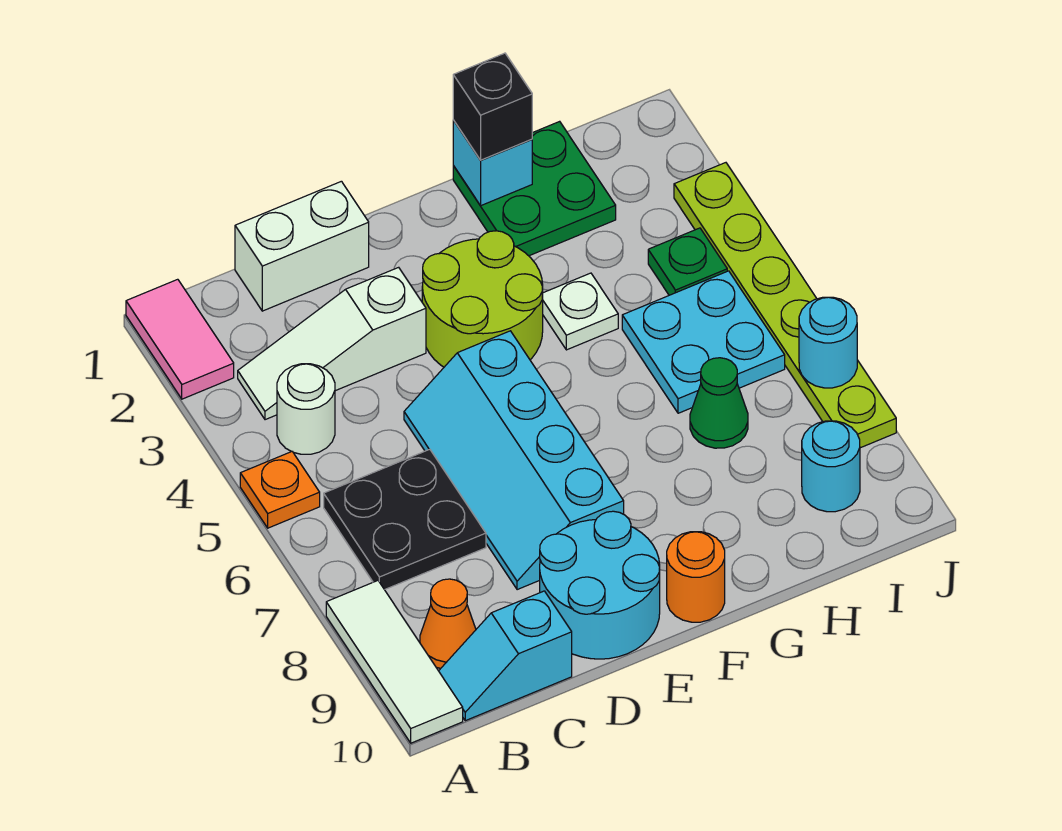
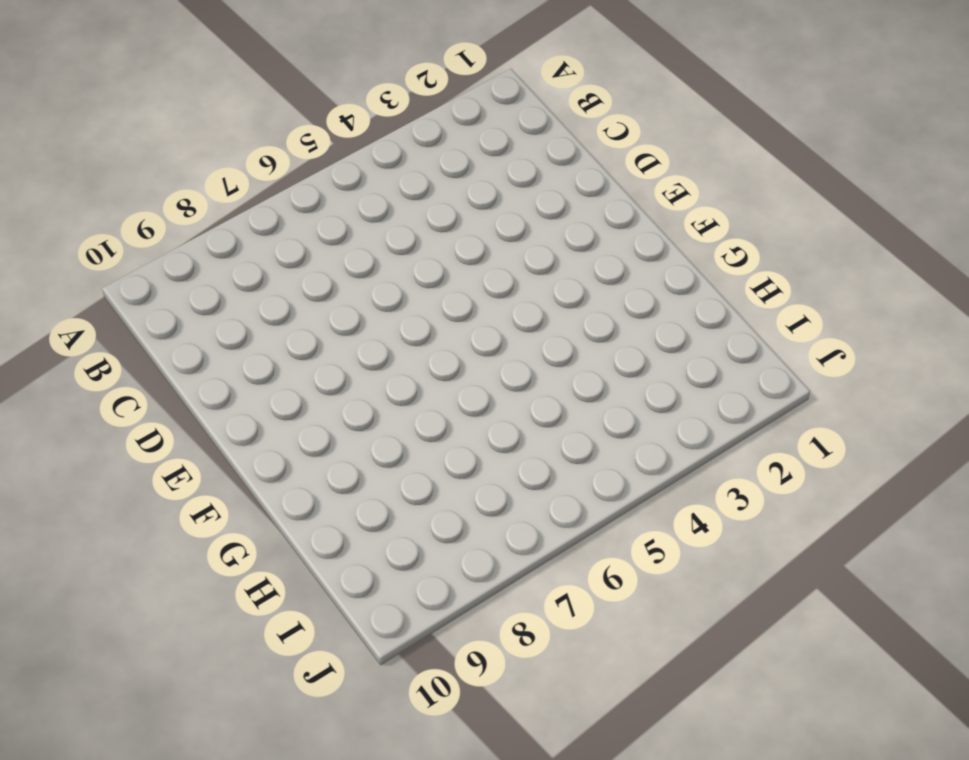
none -> pink tile A1:A2 level 1
none -> orange plate A5 level 1
none -> white tile A8:A10 level 1

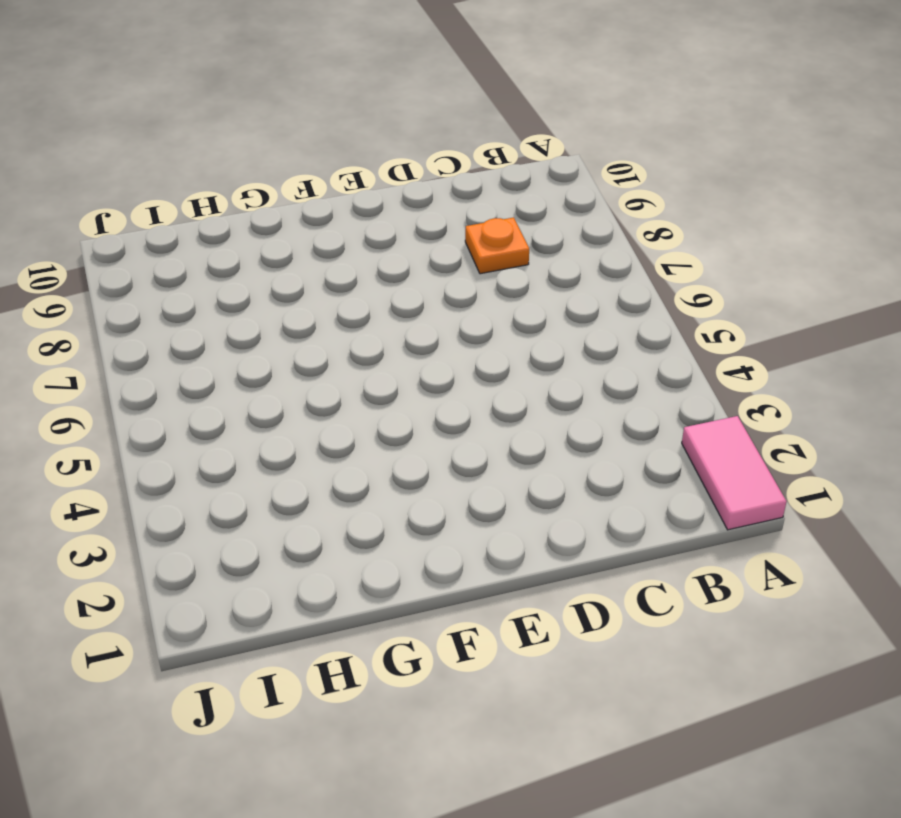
orange plate C8 level 1 -> orange plate A5 level 1
none -> white tile A8:A10 level 1
none -> white slope B3:D3 level 1 top D
none -> white round brick B4 level 1

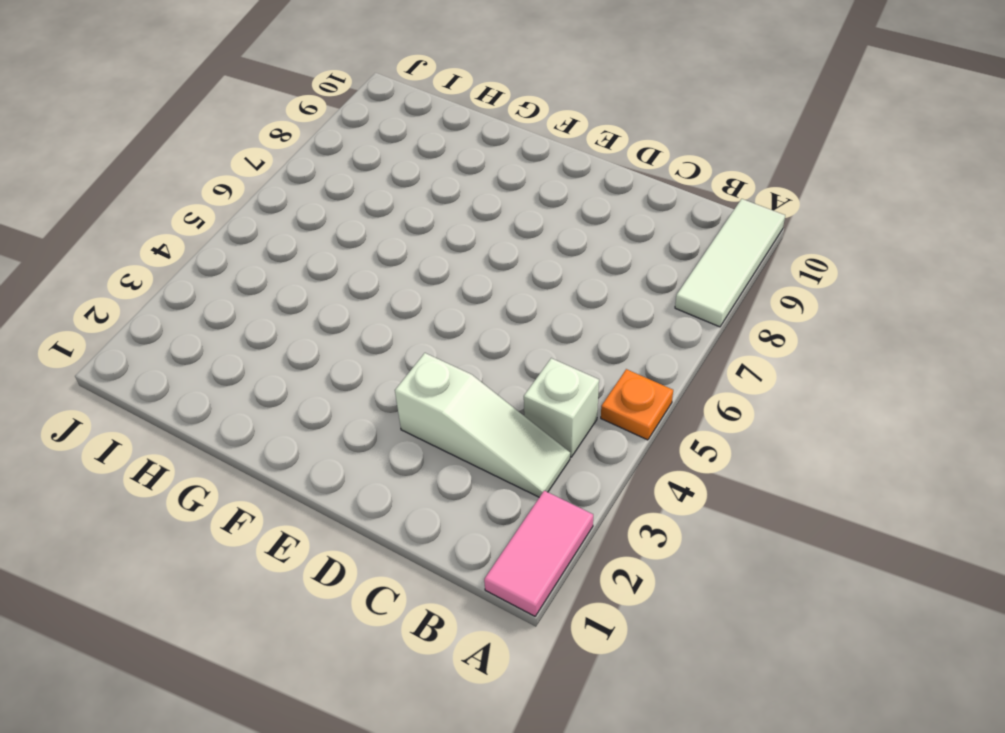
white brick B4 level 1 -> white round brick B4 level 1
none -> black plate B6:C7 level 1
none -> orange cone B9 level 1
none -> cyan slope B10:C10 level 1 top C

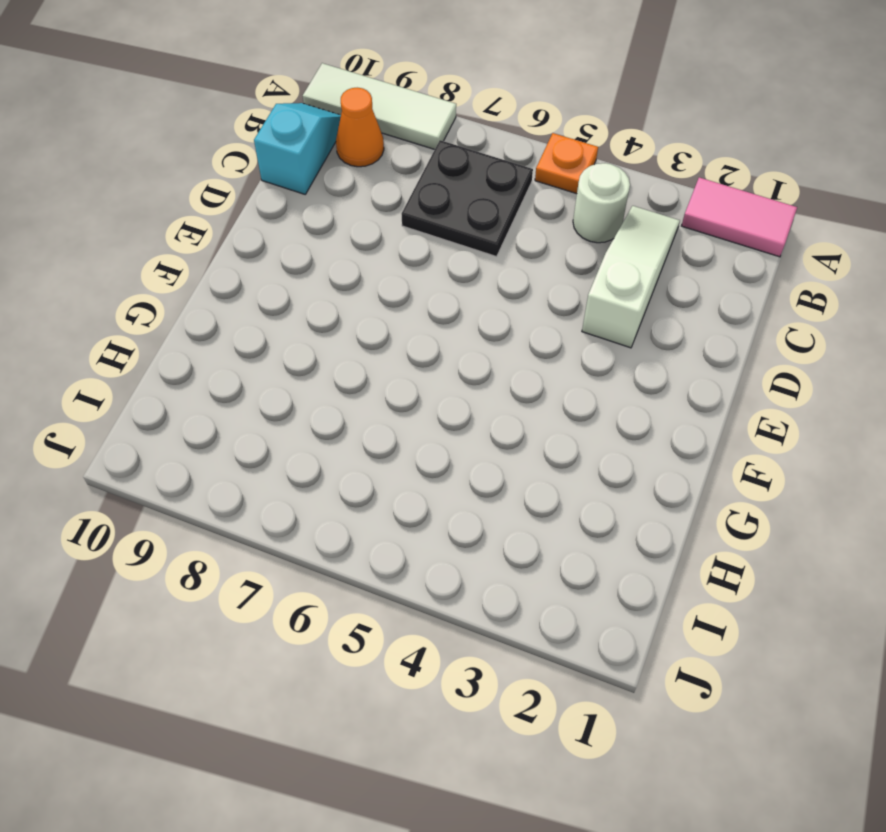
none -> white brick C1:D1 level 1
none -> cyan slope D5:E8 level 1 top E
none -> cyan round brick D9:E10 level 1

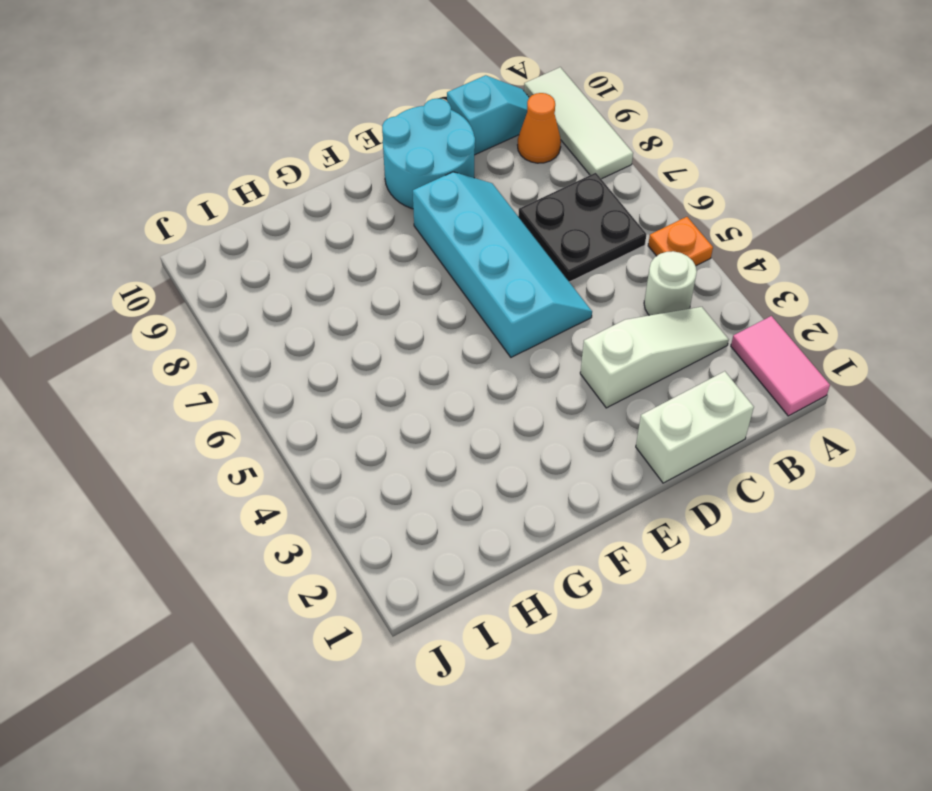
none -> lime round brick E3:F4 level 1
none -> orange round brick F10 level 1
none -> green plate G1:H2 level 1

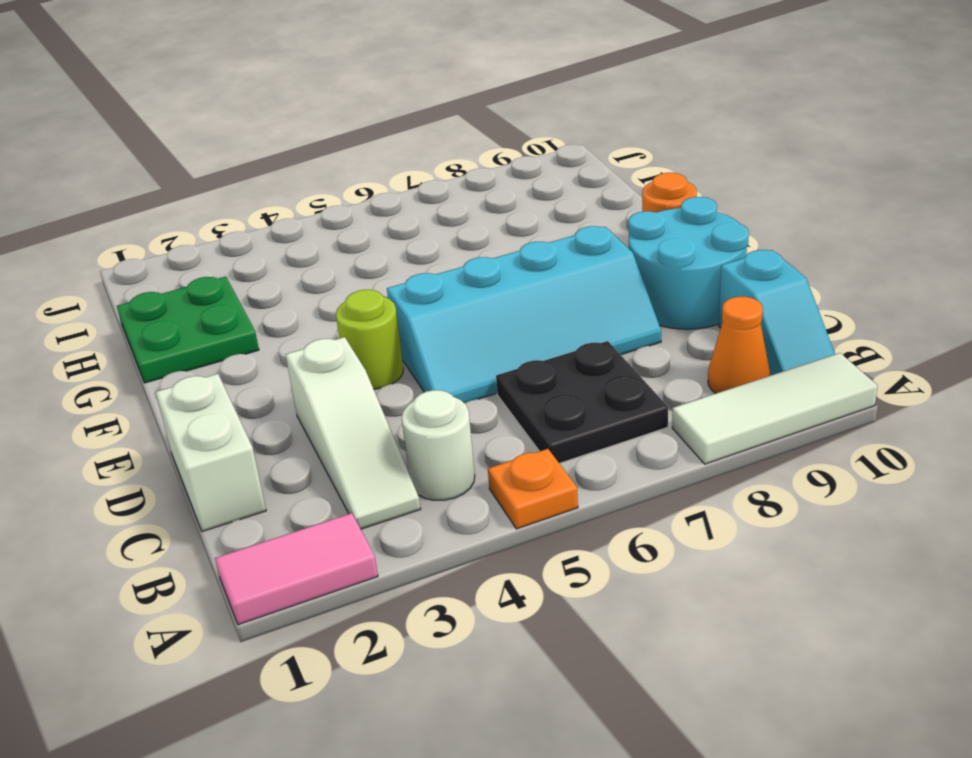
lime round brick E4 level 1 -> lime round brick E3:F4 level 1
none -> white plate G4 level 1
none -> cyan plate H5:I6 level 1
none -> green cone H7 level 1

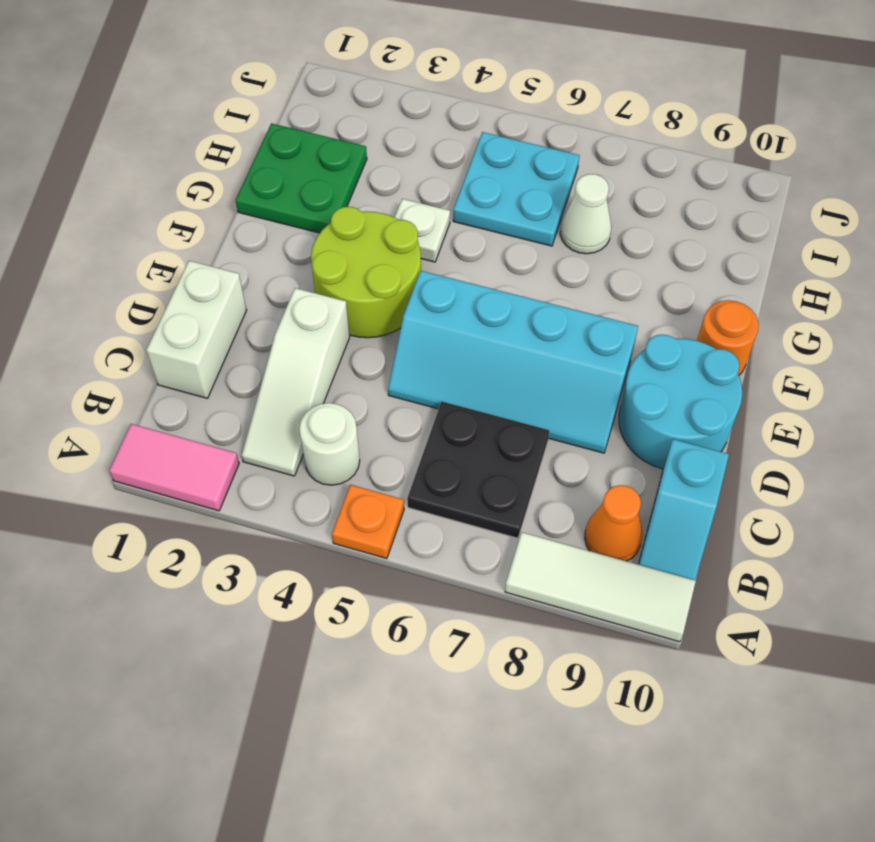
white cone H7 level 1 -> green cone H7 level 1
none -> green plate I4 level 1
none -> cyan round brick I9 level 1
none -> lime plate J3:J8 level 1

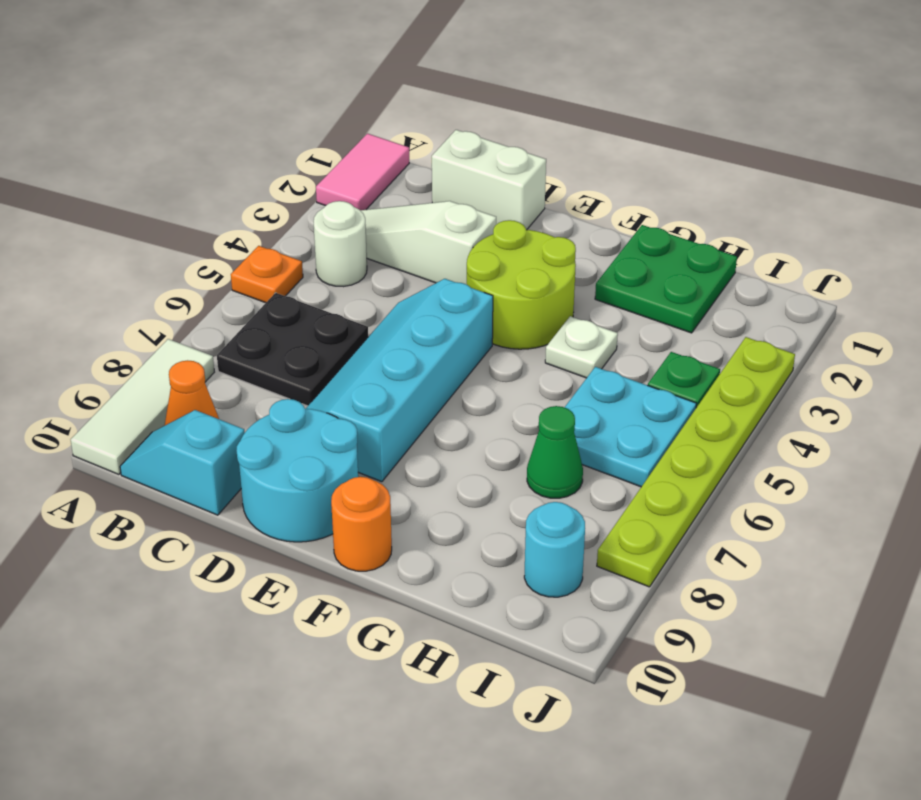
none -> cyan brick G1 level 2
none -> cyan round brick J7 level 2
none -> black brick G1 level 3

